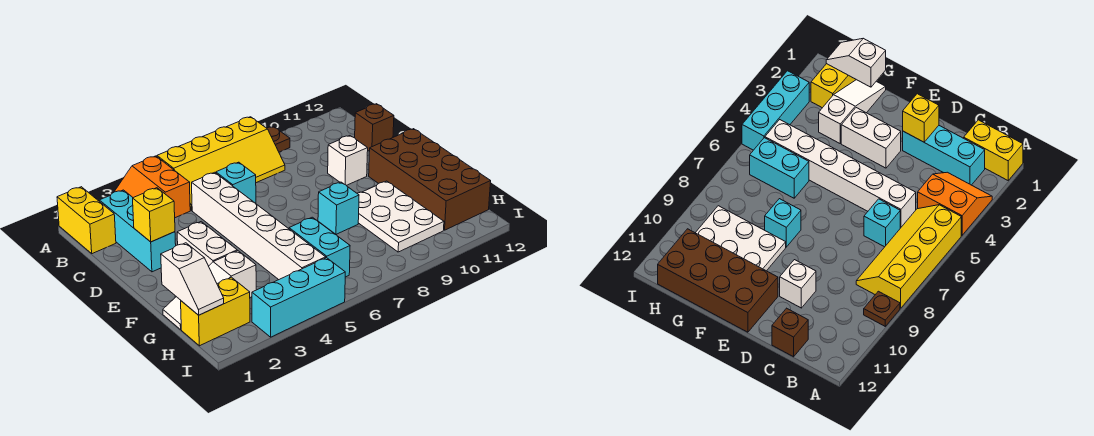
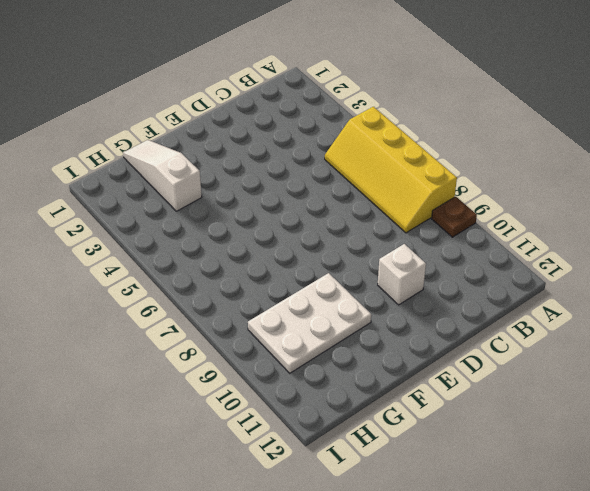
none -> yellow brick A1:B1 level 1
none -> orange slope A3:B4 level 1 top 4
none -> cyan brick B2:D2 level 1

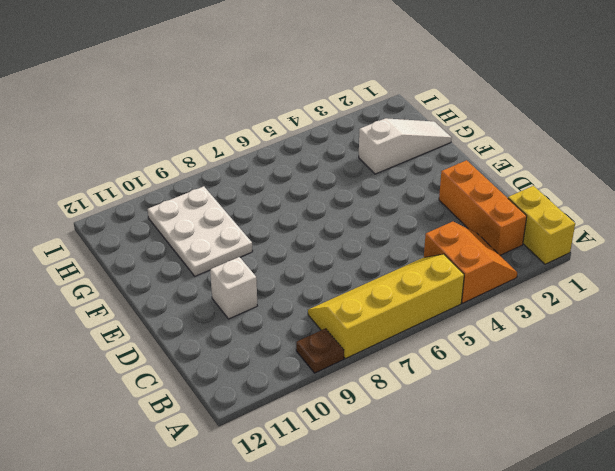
orange brick B2:D2 level 1 -> cyan brick B2:D2 level 1
none -> white brick C5:H5 level 1
none -> cyan brick C6 level 1
none -> brown brick C12 level 1

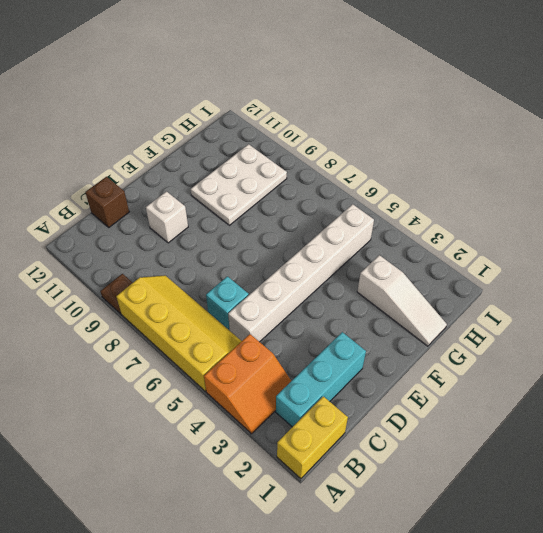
none -> white brick E3:F3 level 1
none -> brown brick E11:H12 level 1
none -> cyan brick F8 level 1

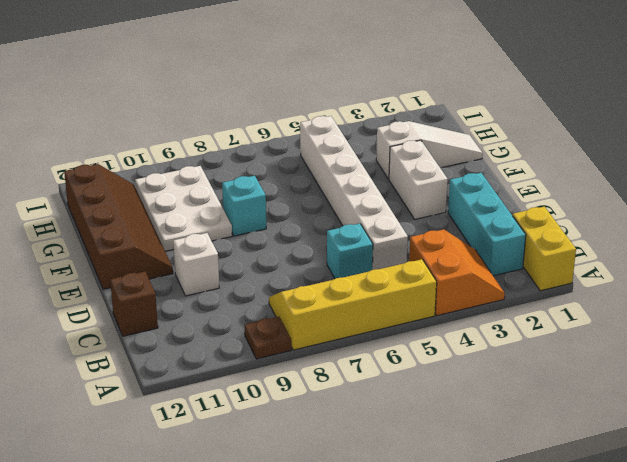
brown slope E11:H12 level 1 top 12 -> brown brick E11:H12 level 1
none -> cyan brick G6:H6 level 1
none -> yellow brick H1:H2 level 1
none -> cyan brick I3:I5 level 1

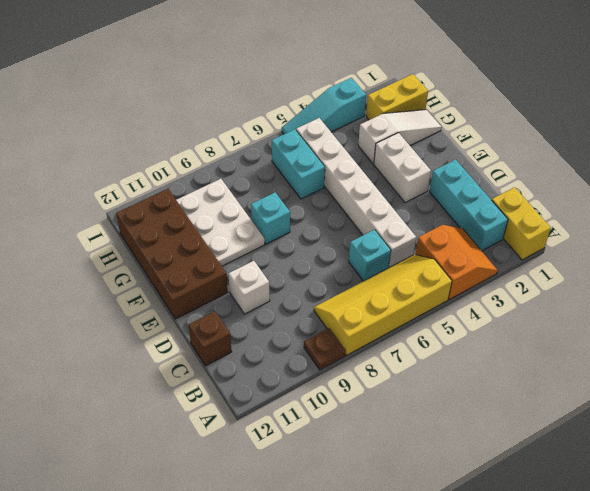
cyan slope I3:I5 level 1 top 3 -> cyan brick I3:I5 level 1
none -> yellow brick D2 level 2
none -> white slope G1:H1 level 2 top G

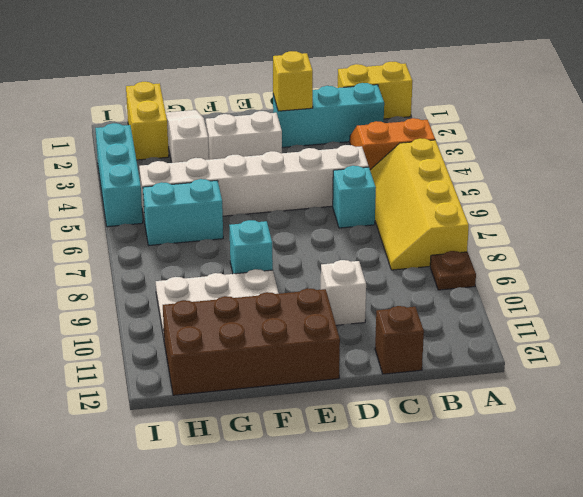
none -> white slope G1:H1 level 2 top G

